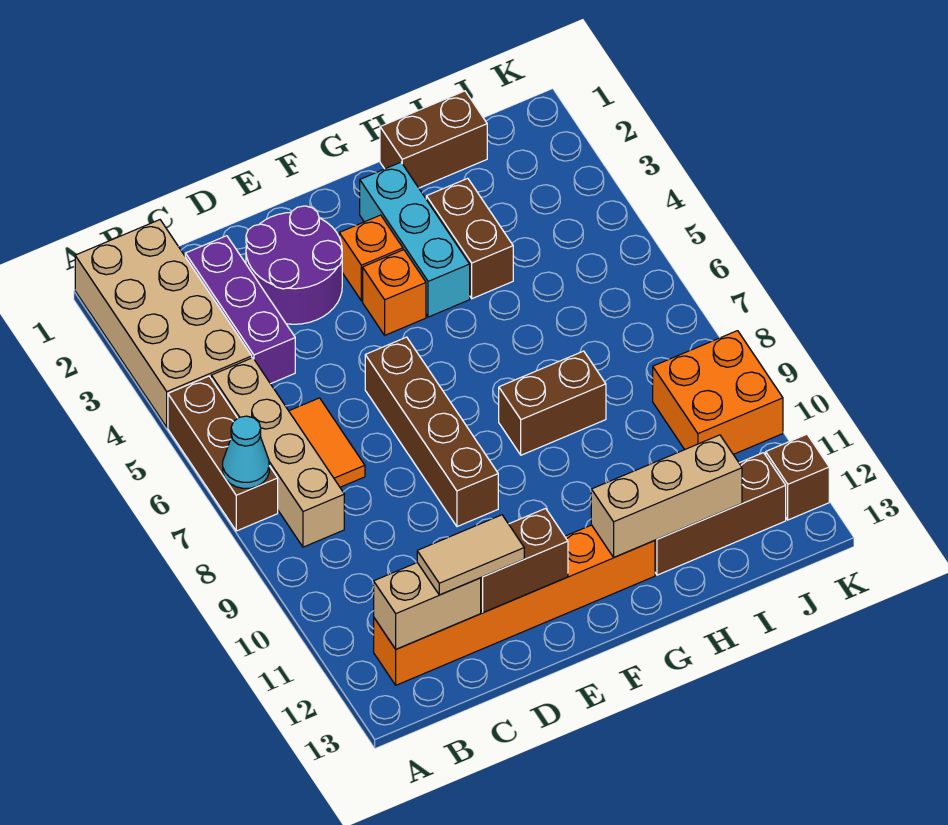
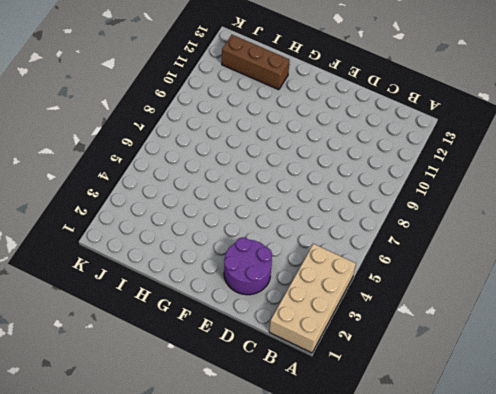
none -> brown brick A5:A7 level 1
none -> tan brick B5:B8 level 1
none -> orange brick B12:G12 level 1

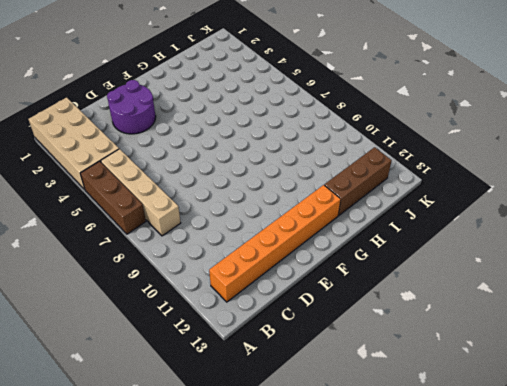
none -> purple brick C2:C4 level 1
none -> orange tile C6:C7 level 1
none -> brown brick E6:E9 level 1

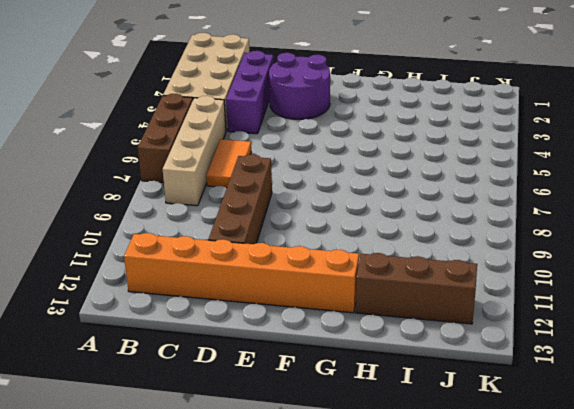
brown brick D8:D11 level 1 -> brown brick E6:E9 level 1
none -> orange brick F3 level 1
none -> orange brick F4 level 1
none -> cyan brick G2:G4 level 1

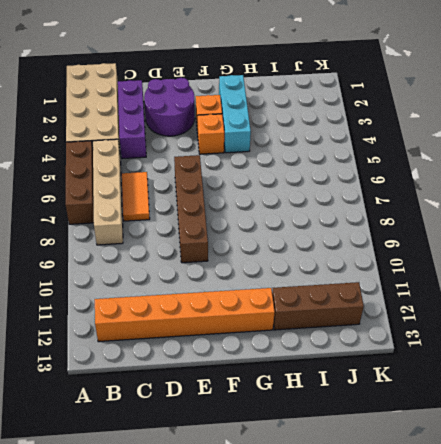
none -> brown brick G8:H8 level 1
none -> brown brick H1:I1 level 1
none -> brown brick H3:H4 level 1

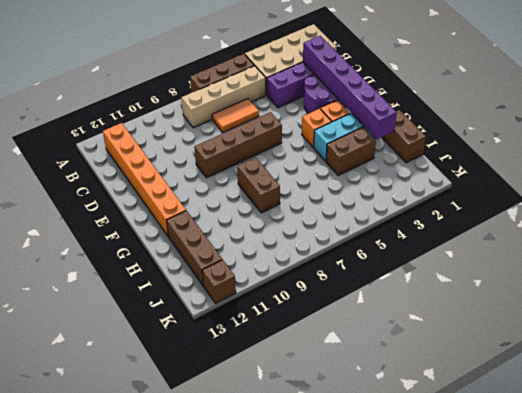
purple brick C2:H2 level 2 -> none
none -> orange brick J9:K10 level 1
none -> cyan cone A7 level 2
none -> tan brick B12:C12 level 2

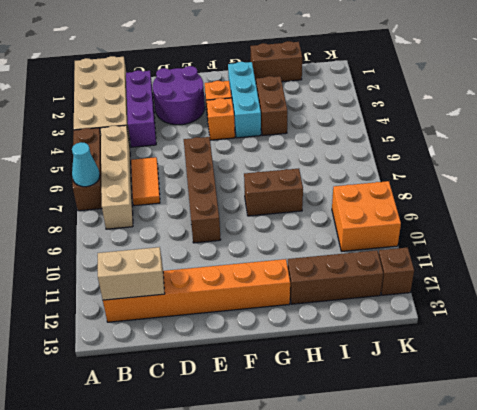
none -> brown brick D12:E12 level 2
none -> tan brick G12:I12 level 2
none -> tan tile C12:D12 level 3

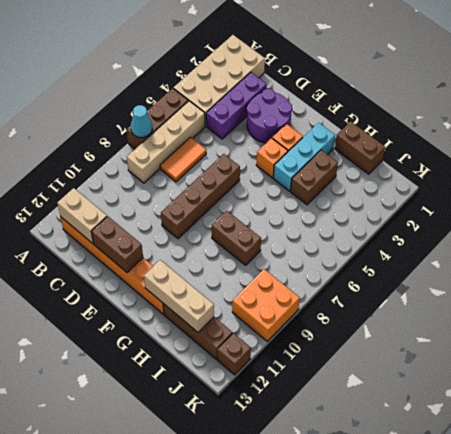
none -> tan tile C12:D12 level 3

